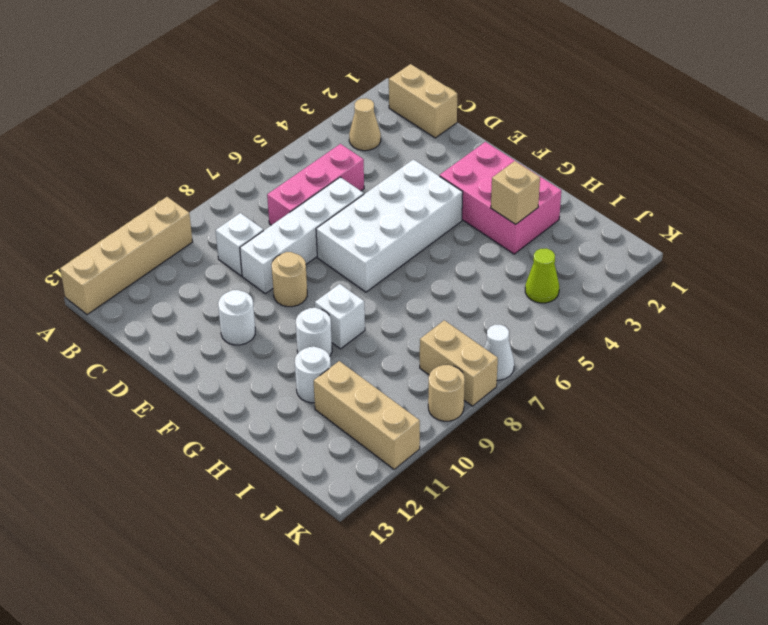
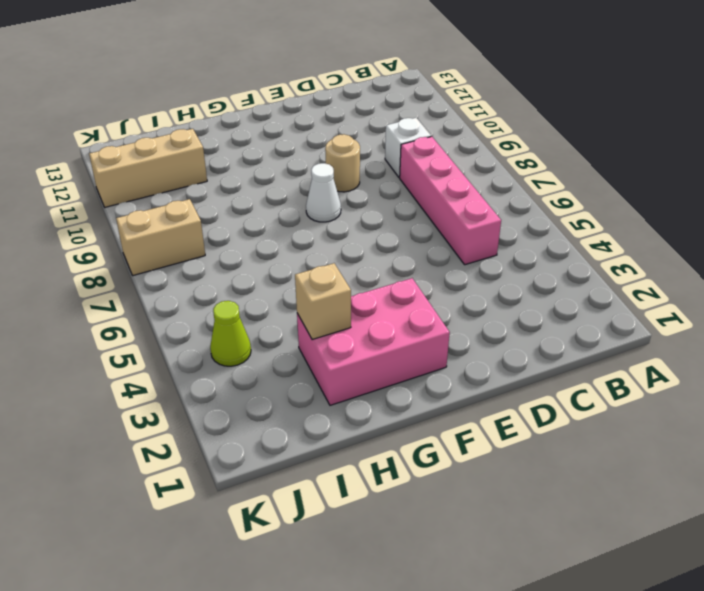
pink brick C5:C8 level 1 -> pink brick C5:C7 level 1
white cone F8 level 1 -> white cone K7 level 1
none -> tan brick A10:A13 level 1
none -> tan brick B1:C1 level 1
none -> tan cone B3 level 1

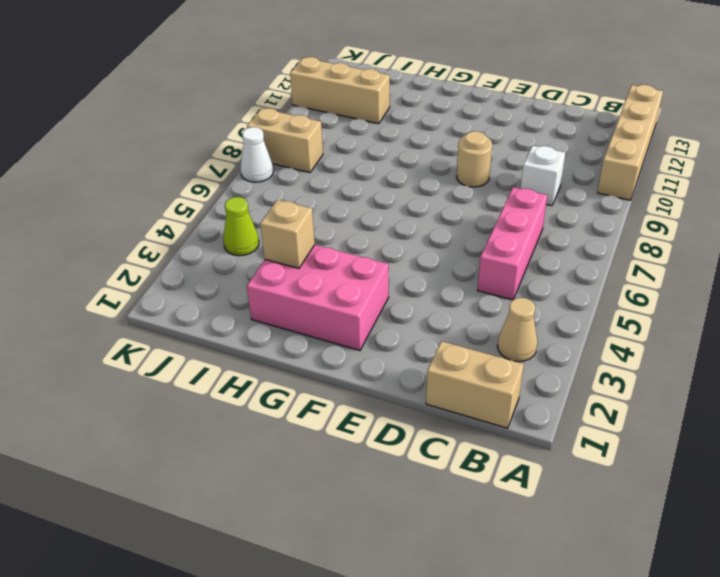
none -> white brick D6:D9 level 1
none -> white brick E4:F7 level 1
none -> white round brick E11 level 1

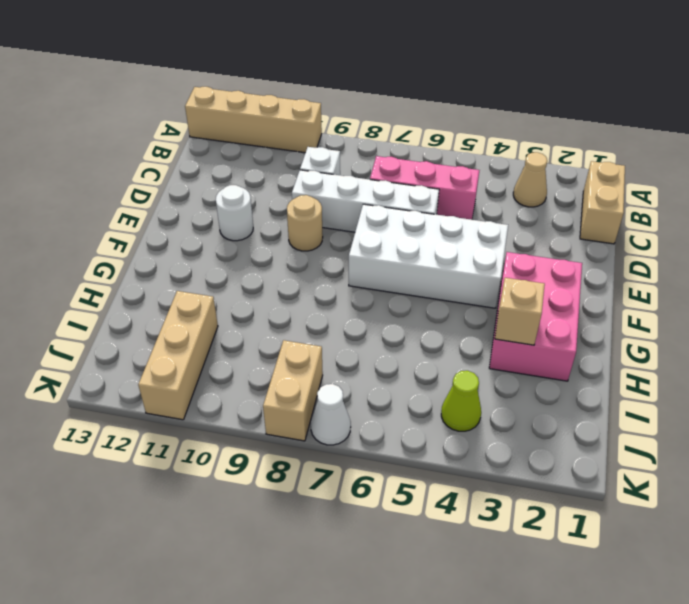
none -> white brick G9 level 1
none -> white round brick G10 level 1
none -> white round brick H11 level 1

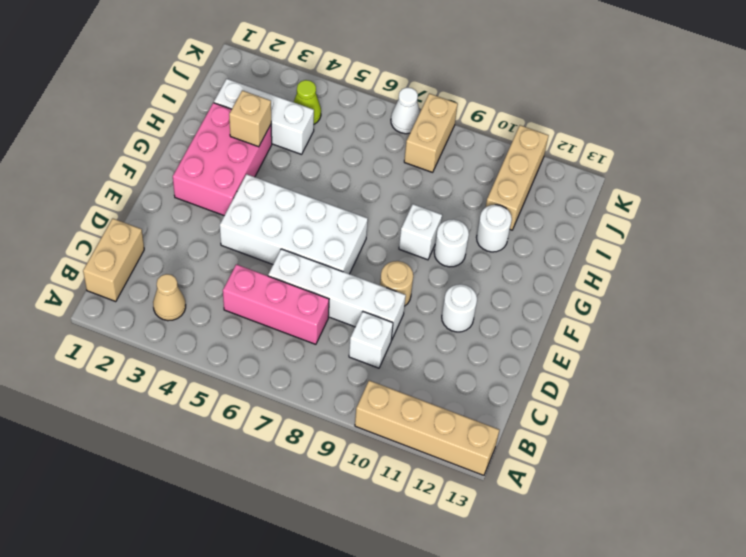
white brick I2:I4 level 1 -> none
none -> tan round brick K9 level 1

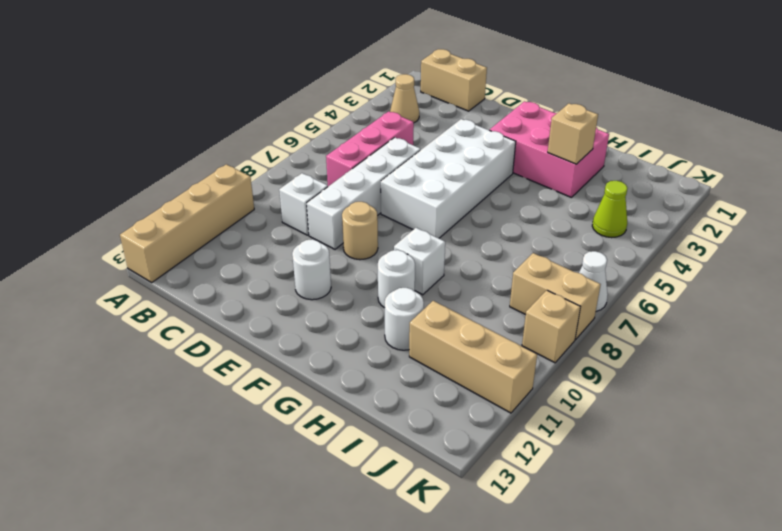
tan brick K9 level 1 -> tan round brick K9 level 1

